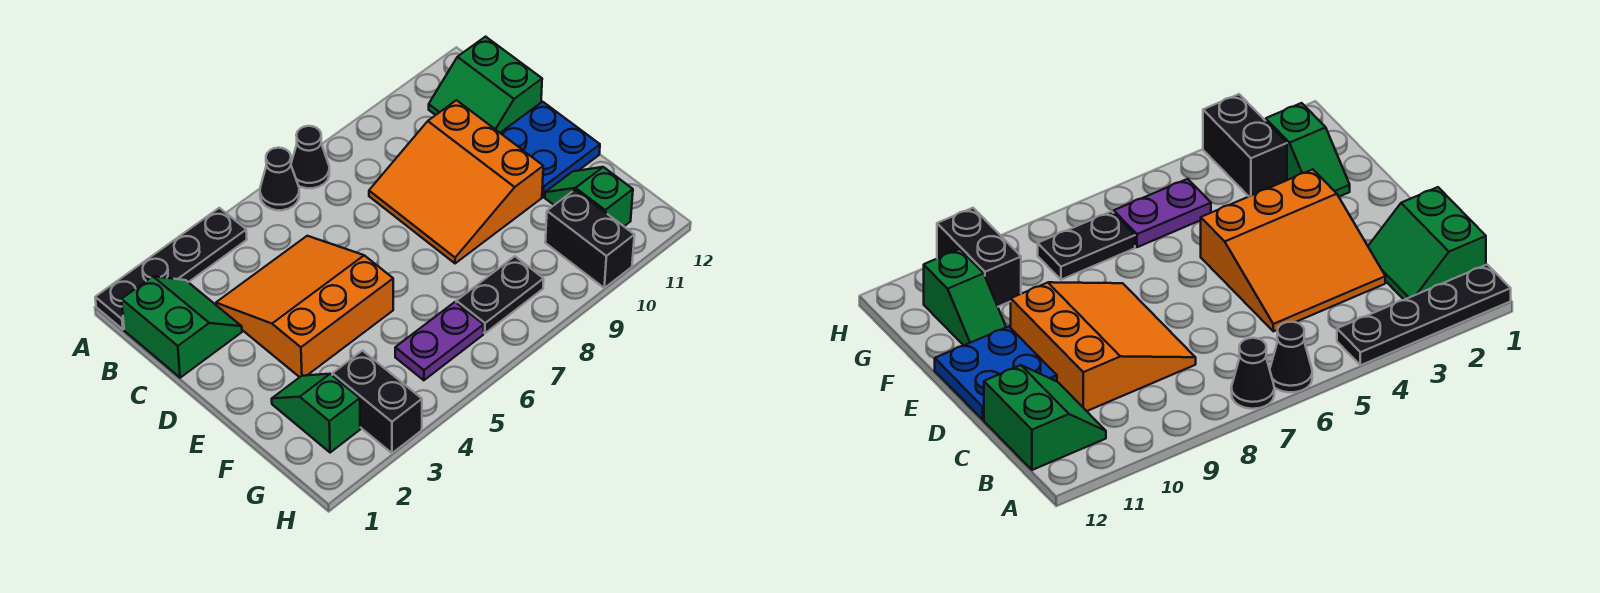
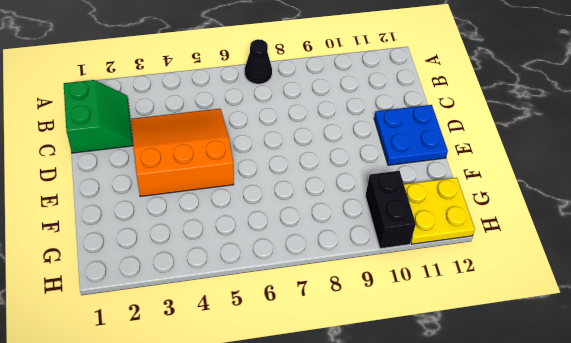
yellow plate G11:H12 level 1 -> green slope F11:G11 level 1 top G
none -> black plate A1:A4 level 1
none -> black cone A6 level 1
none -> green slope B11:C12 level 1 top 12

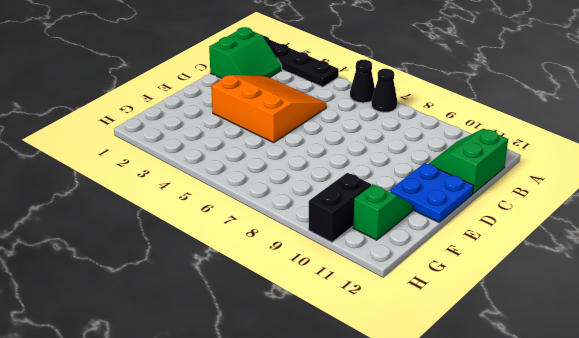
none -> orange slope C8:E10 level 1 top 10
none -> green slope F2:G2 level 1 top G
none -> black brick G3:H3 level 1

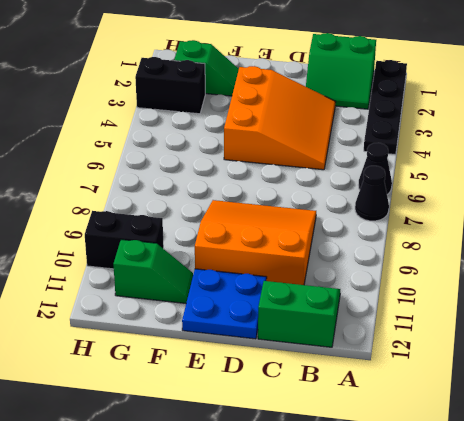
none -> purple plate G5:G6 level 1
none -> black plate G7:G8 level 1

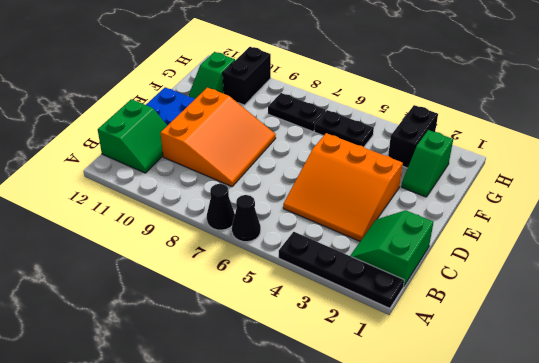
black plate G5:G6 level 1 -> purple plate G5:G6 level 1

